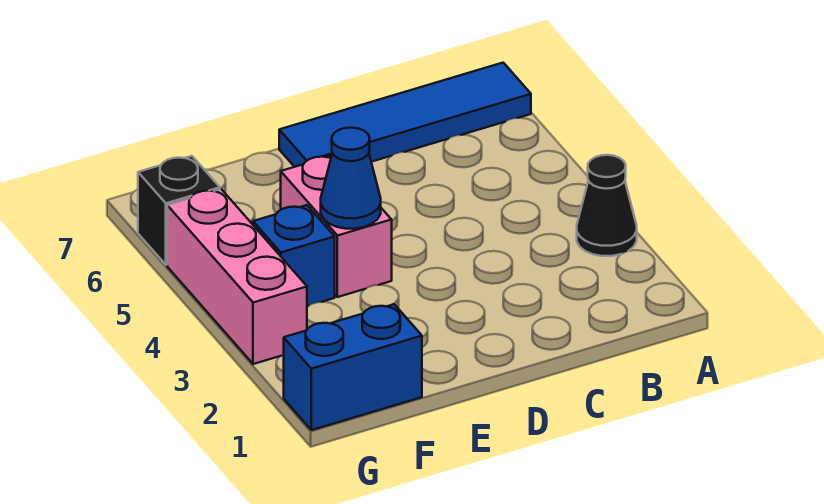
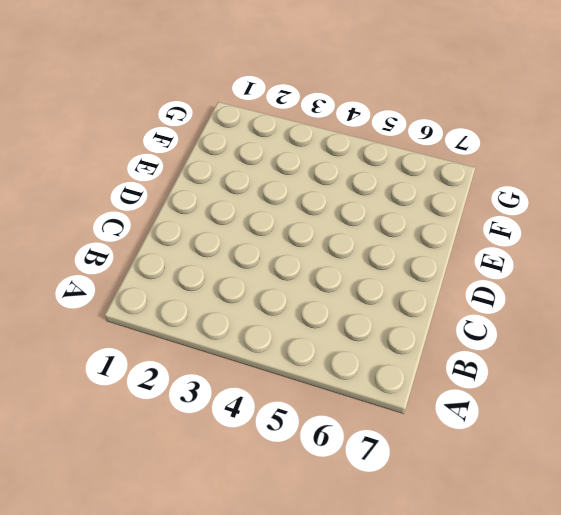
none -> black cone A3 level 1
none -> blue tile A7:D7 level 1

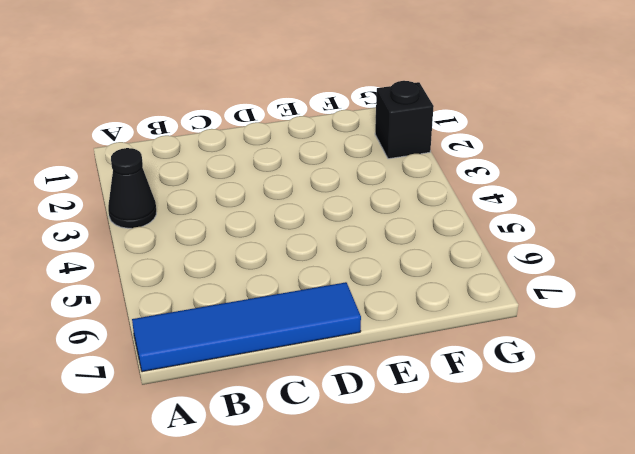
black brick G2 level 1 -> black brick G6 level 1
none -> pink brick E4:E5 level 1
none -> blue brick F1:G1 level 1

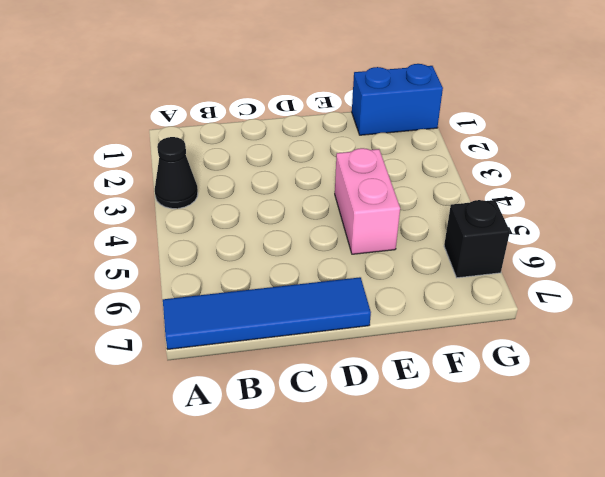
none -> blue brick F4 level 1
none -> pink brick G3:G5 level 1

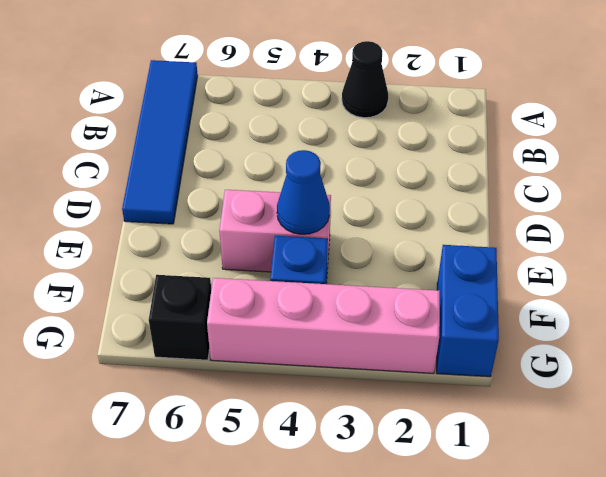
pink brick G2:G5 level 1 -> pink brick G3:G5 level 1

